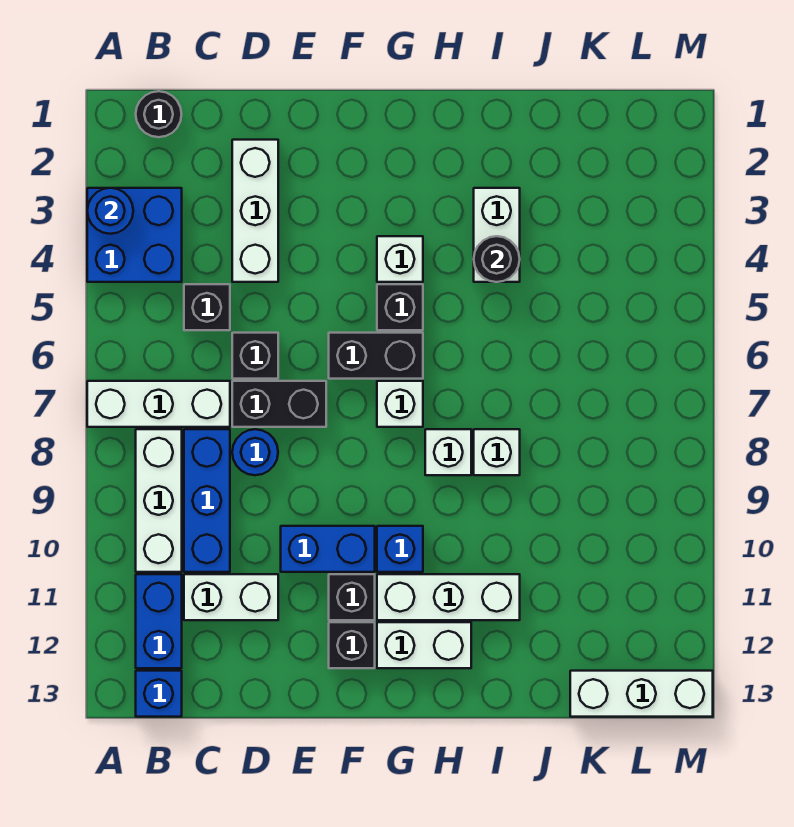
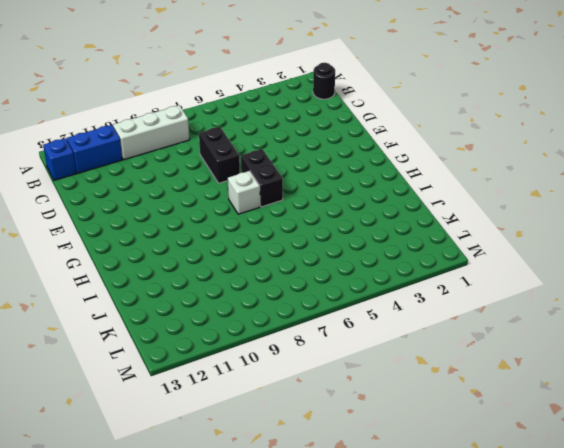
none -> blue brick A3:B4 level 1
none -> white brick A7:C7 level 1
none -> black brick C5 level 1

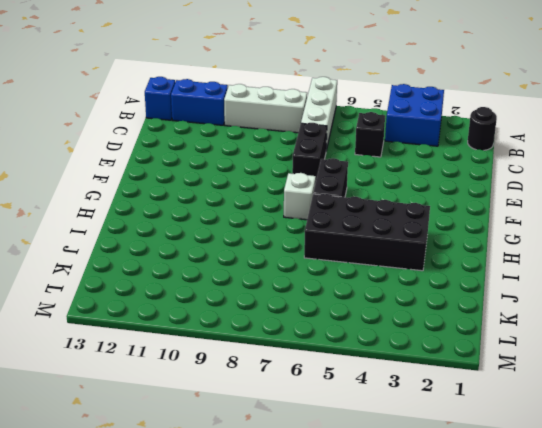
black brick H3:I6 level 1 -> white brick I3:I4 level 1
none -> blue brick C8:C10 level 1
none -> white brick C11:D11 level 1
none -> white brick D2:D4 level 1

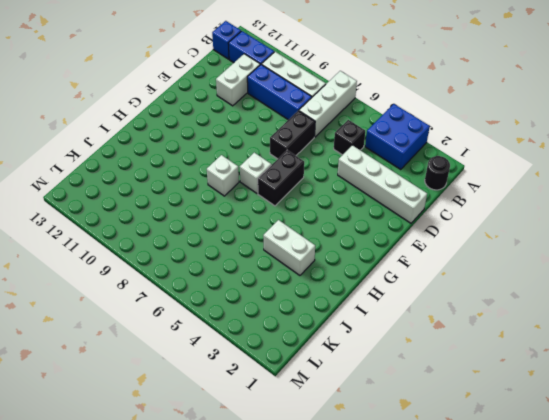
white brick D1:D4 level 1 -> white brick D2:D4 level 1
none -> black brick D6 level 1
none -> blue round brick D8 level 1
none -> blue brick E10:F10 level 1

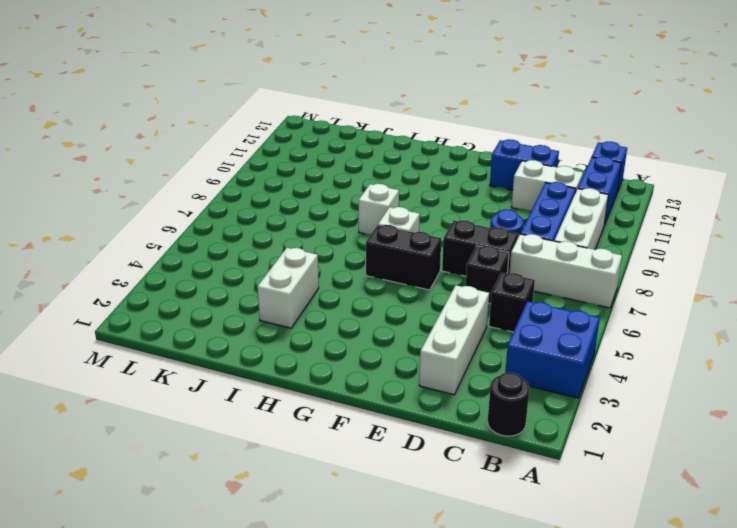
blue brick D12:E12 level 1 -> blue brick E10:F10 level 1
none -> black brick F11 level 1
none -> black brick F12 level 1
none -> white brick G4 level 1

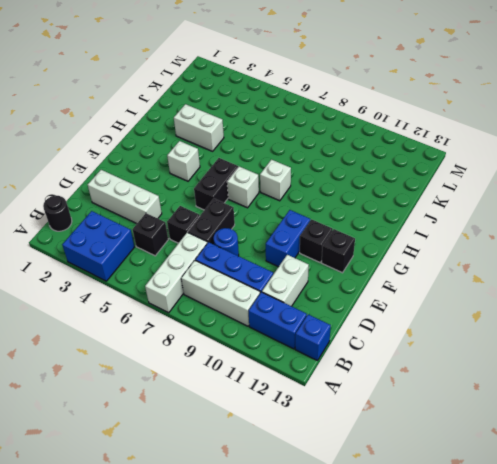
none -> black brick G5 level 1
none -> blue brick G10 level 1
none -> white brick G11:I11 level 1

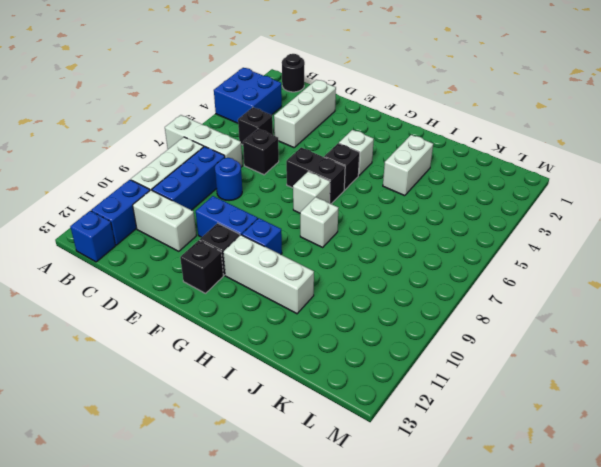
none -> black brick D7:E7 level 1
none -> white brick G12:H12 level 1
none -> white brick I8 level 1

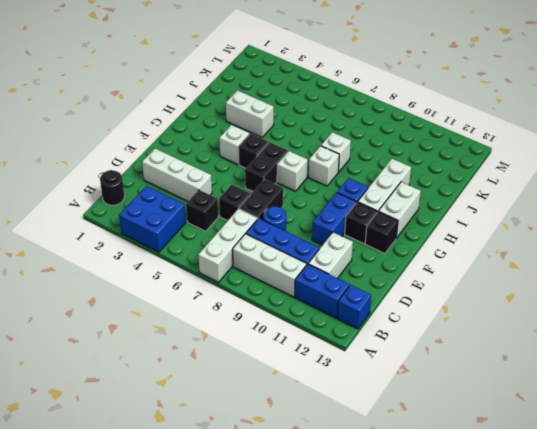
none -> white brick K13:M13 level 1
none -> blue round brick A3 level 2
none -> black round brick I4 level 2

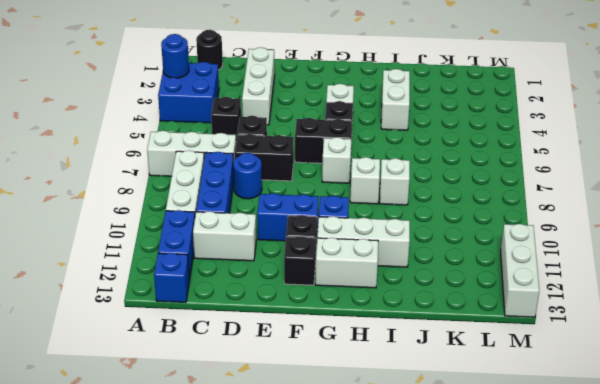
white brick M11:M13 level 1 -> white brick K13:M13 level 1
none -> black round brick I4 level 2

